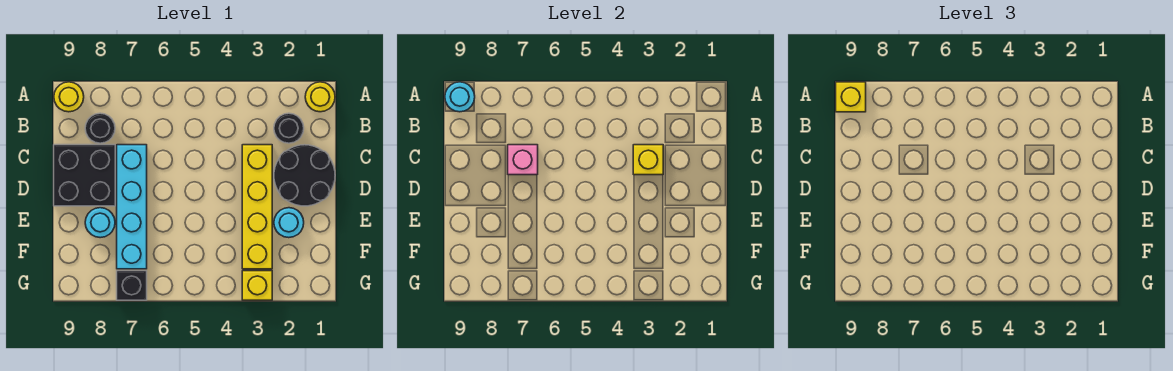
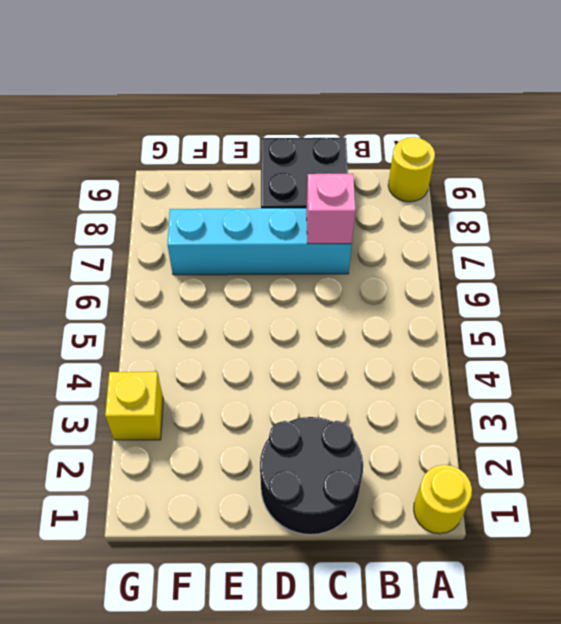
none -> black round brick B2 level 1
none -> black round brick B8 level 1
none -> yellow brick C3:F3 level 1

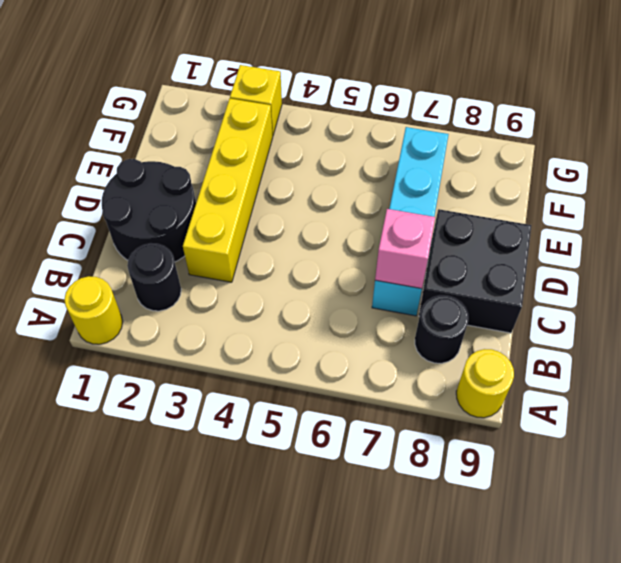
none -> cyan round brick E2 level 1
none -> cyan round brick E8 level 1
none -> black brick G7 level 1

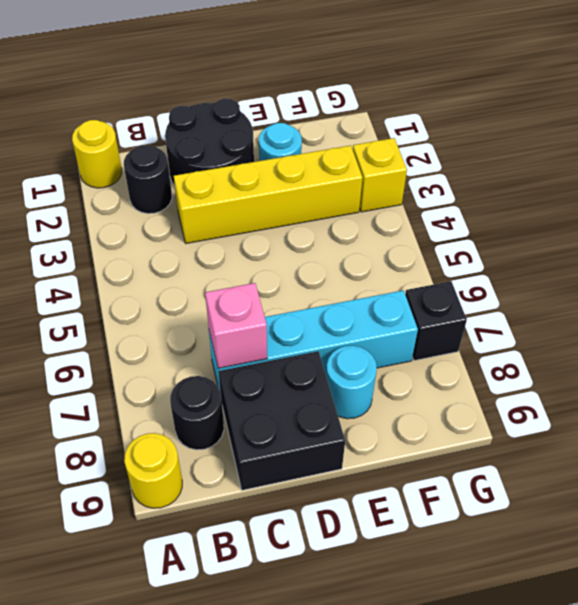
none -> cyan round brick A9 level 2
none -> yellow brick C3 level 2
none -> yellow brick A9 level 3

